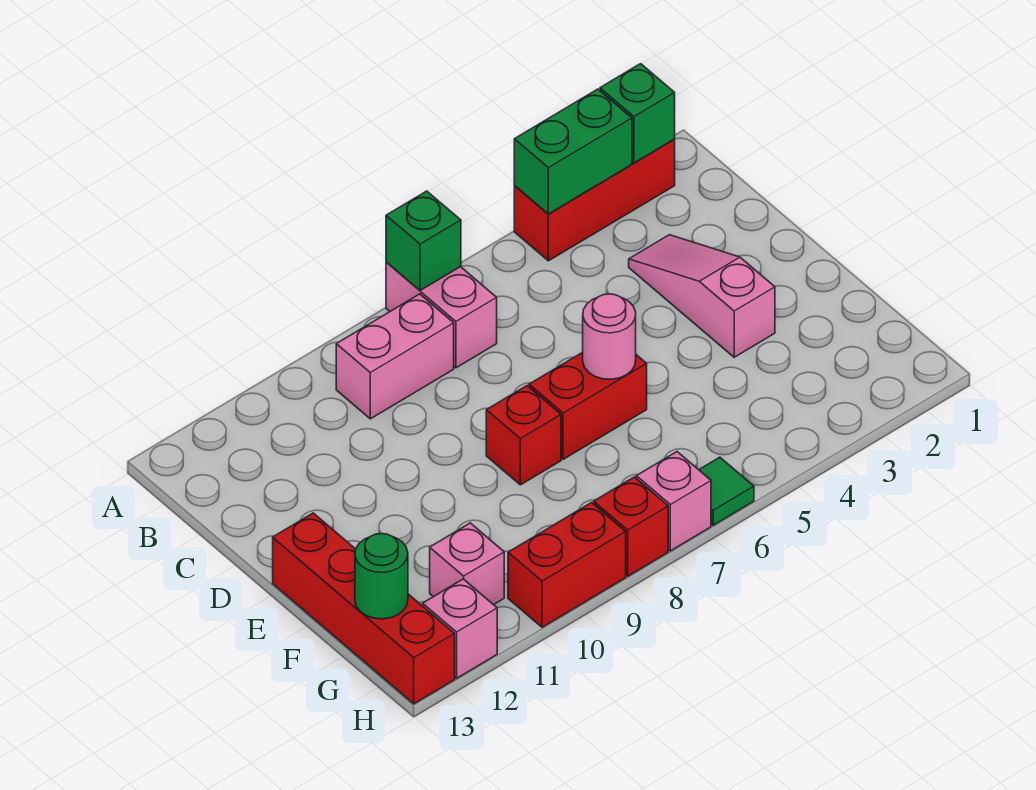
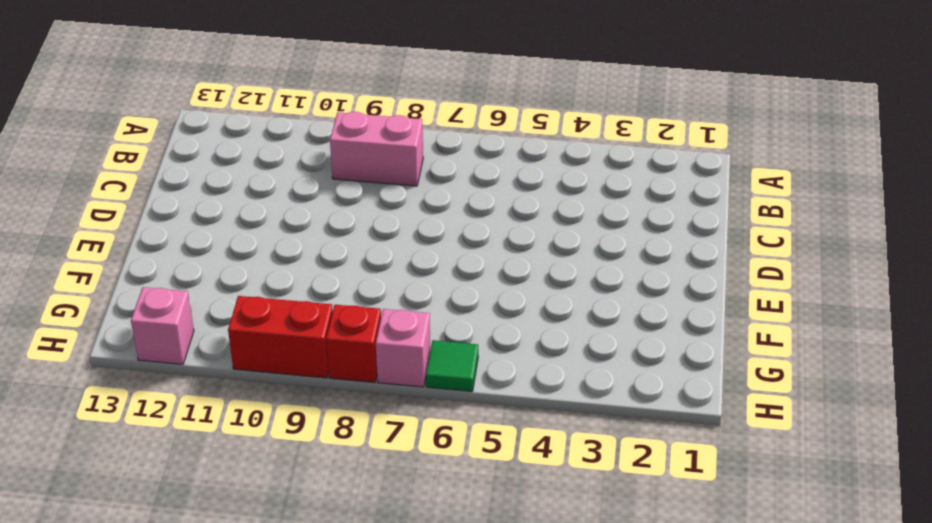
none -> red brick A2:A4 level 1
none -> pink brick A7:B7 level 1
none -> pink slope C3:E3 level 1 top E

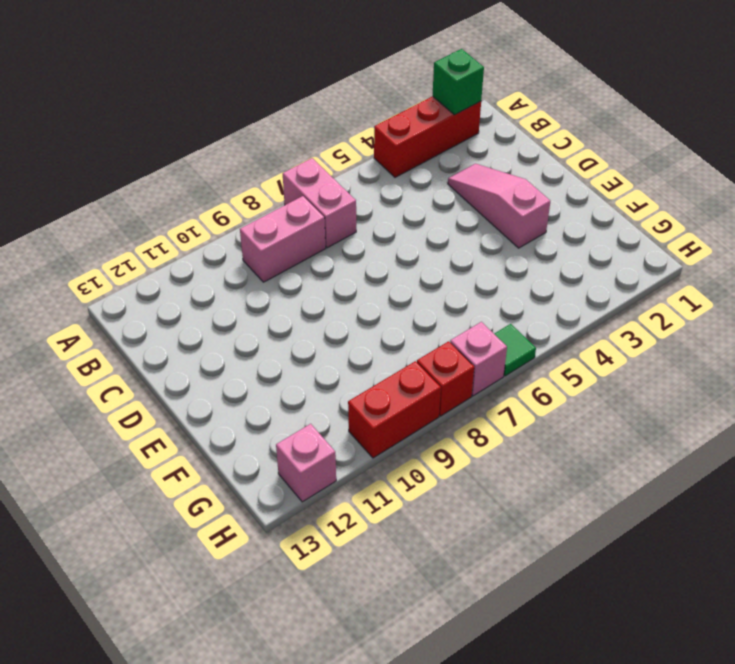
none -> red brick E6:E7 level 1
none -> red brick E8 level 1
none -> red brick E13:H13 level 1

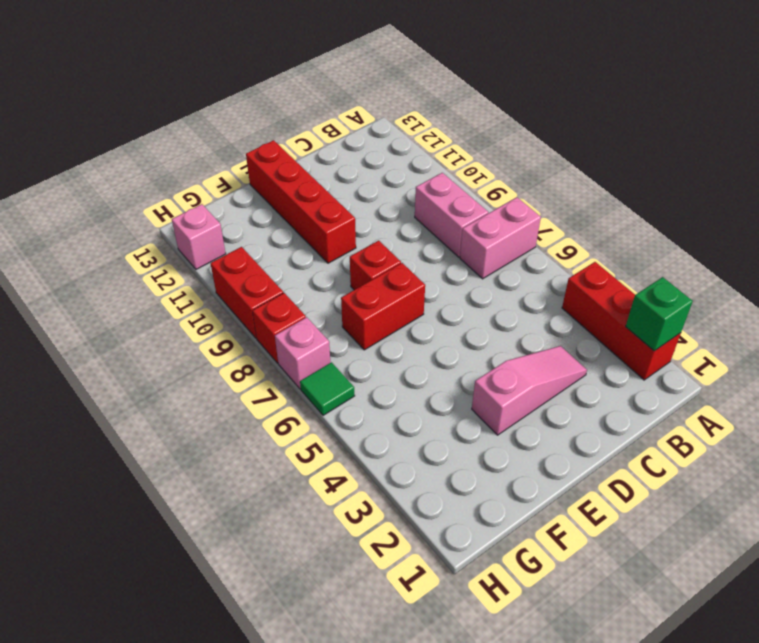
red brick E7:F7 level 1 -> red brick E6:E7 level 1
red brick E10:E13 level 1 -> red brick E13:H13 level 1
none -> pink brick G11 level 1
none -> green brick A3:A4 level 2
none -> green brick A7 level 2

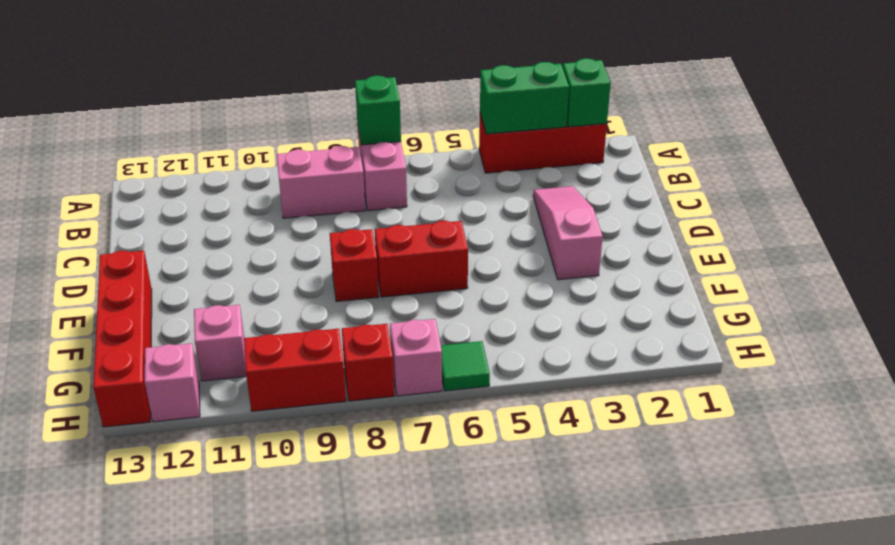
none -> pink round brick E6 level 2
none -> green round brick G13 level 2

